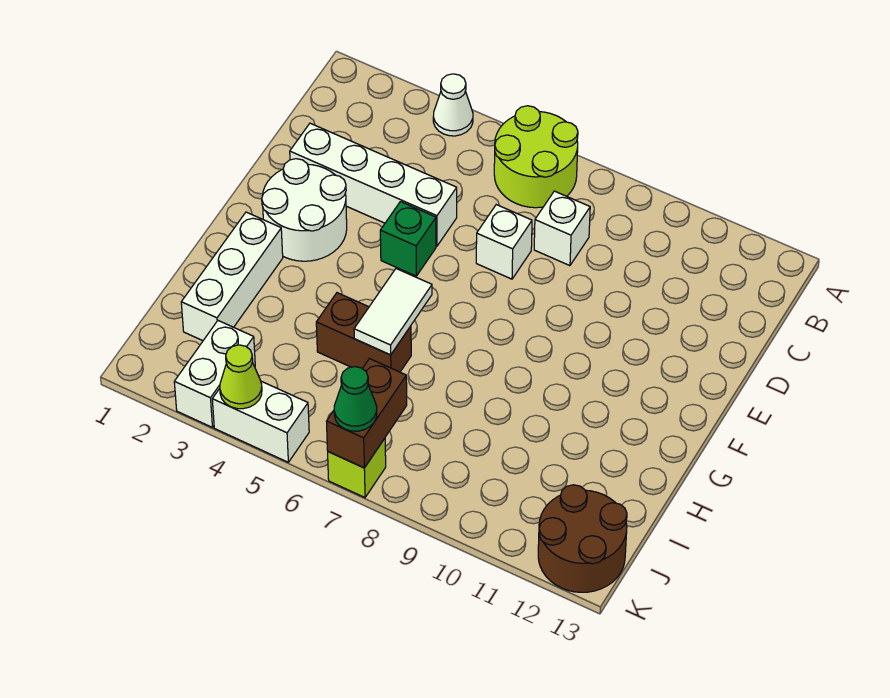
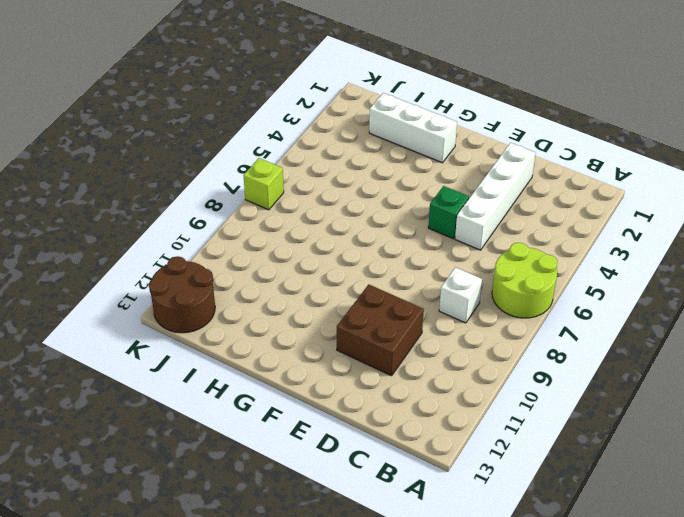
brown brick D10:E11 level 1 -> none
none -> white cone A4 level 1
none -> white brick D7 level 1
none -> white round brick E2:F3 level 1

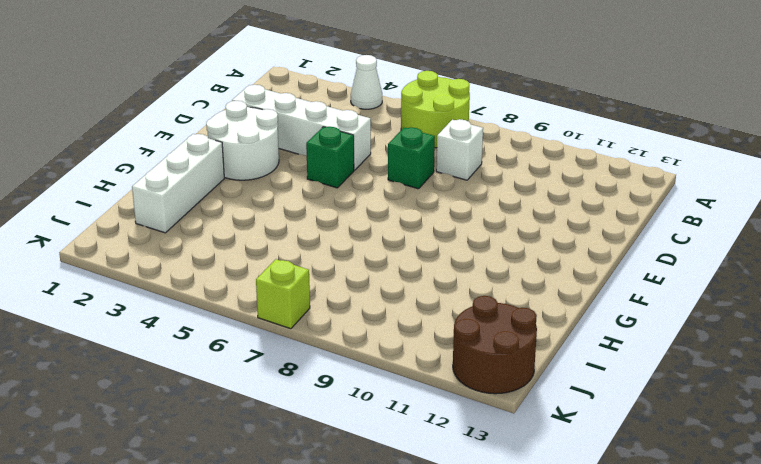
green brick D7 level 1 -> white brick D7 level 1
none -> brown brick H5:H6 level 1
none -> white brick J3:K3 level 1
none -> white brick K4:K5 level 1

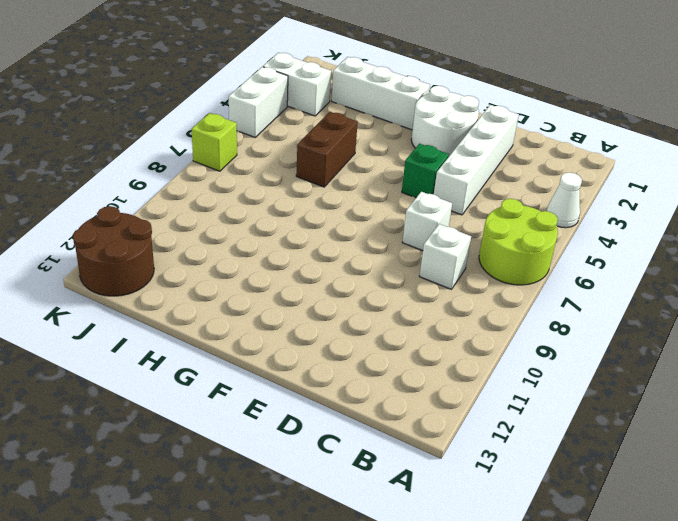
none -> white tile G6:H6 level 2
none -> brown brick J7:K7 level 2
none -> lime cone K4 level 2

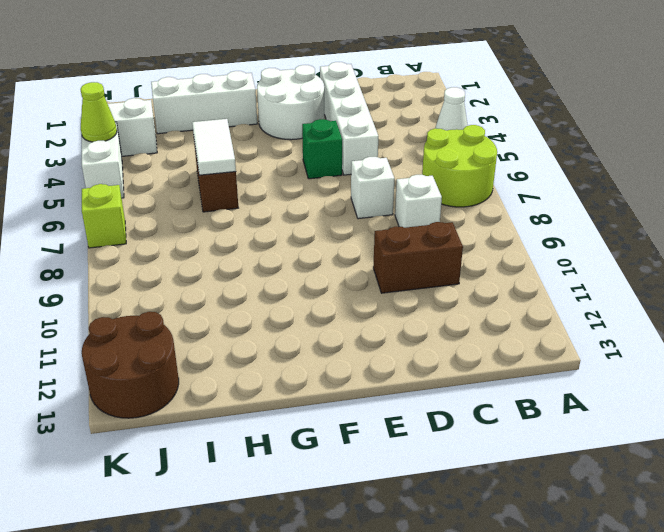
brown brick C10:D10 level 1 -> brown brick J7:K7 level 2
white tile H5:H6 level 2 -> white tile G6:H6 level 2
none -> green cone K7 level 3

